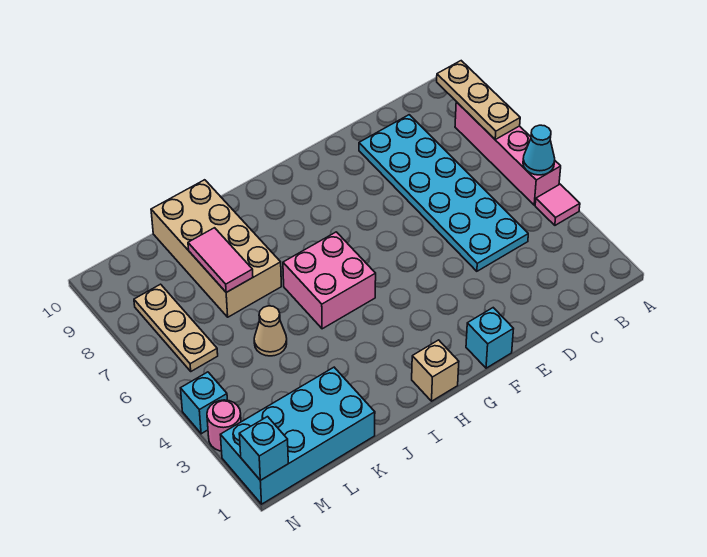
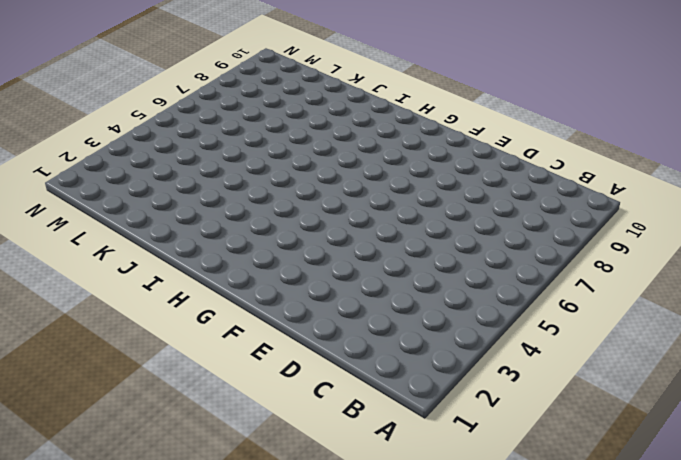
none -> pink tile A4 level 1
none -> pink brick A5:A8 level 1
none -> cyan plate C4:D9 level 1

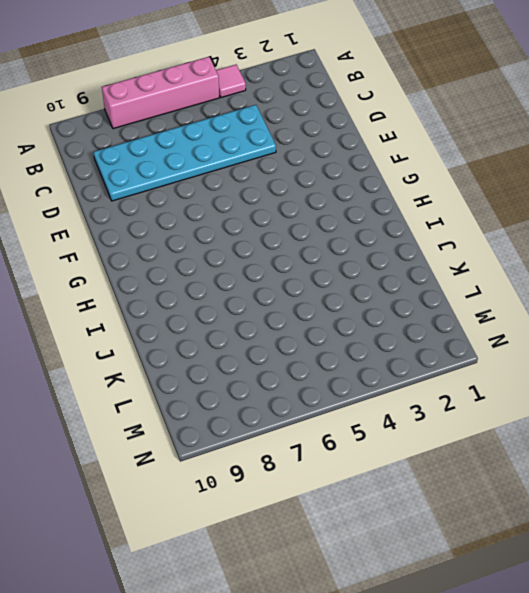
none -> cyan brick F1 level 1
none -> tan brick H1 level 1
none -> pink brick H5:I6 level 1

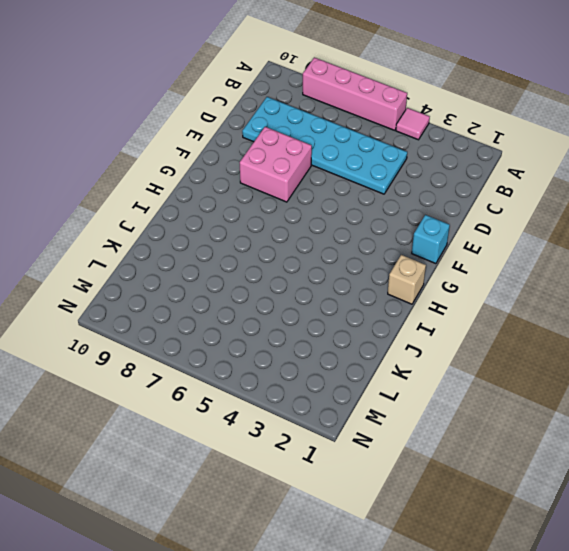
pink brick E7:F8 level 1 -> pink brick H5:I6 level 1
none -> tan brick J7:K10 level 1
none -> cyan brick K1:N2 level 1
none -> tan cone K5 level 1

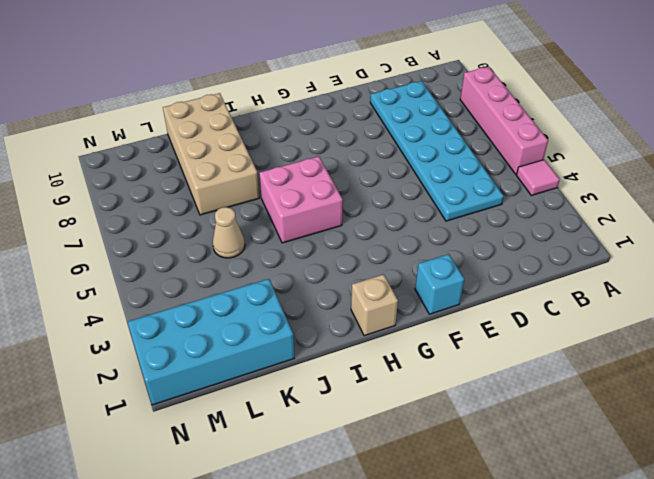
none -> tan plate M6:M8 level 1
none -> pink round brick N3 level 1
none -> cyan brick N4 level 1

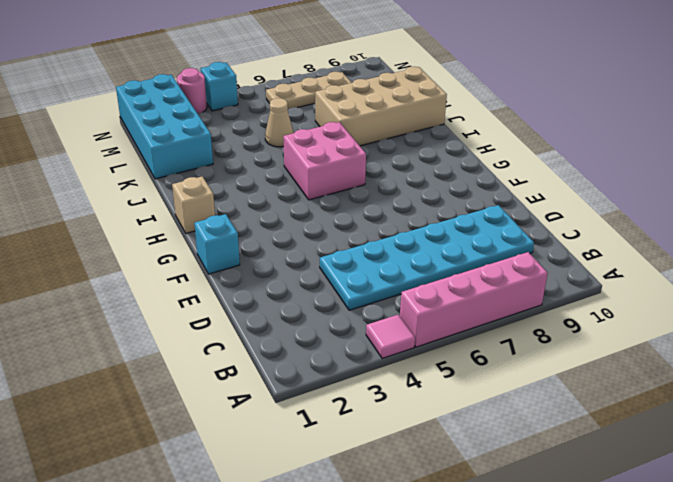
none -> cyan cone A5 level 2
none -> tan plate A7:A9 level 2
none -> pink tile K7:K8 level 2

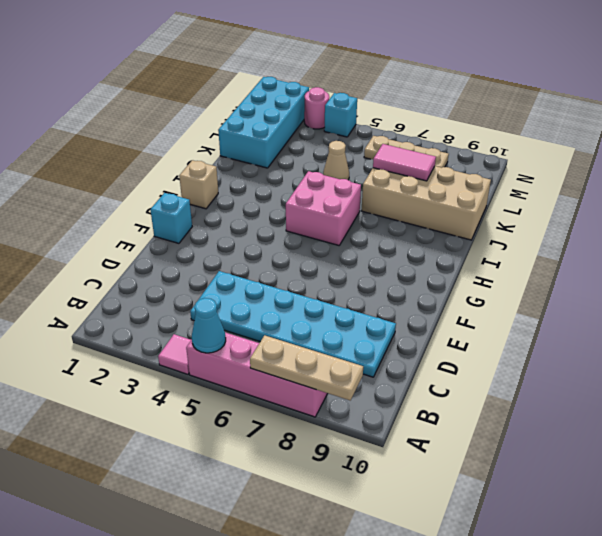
none -> cyan brick N1 level 2

